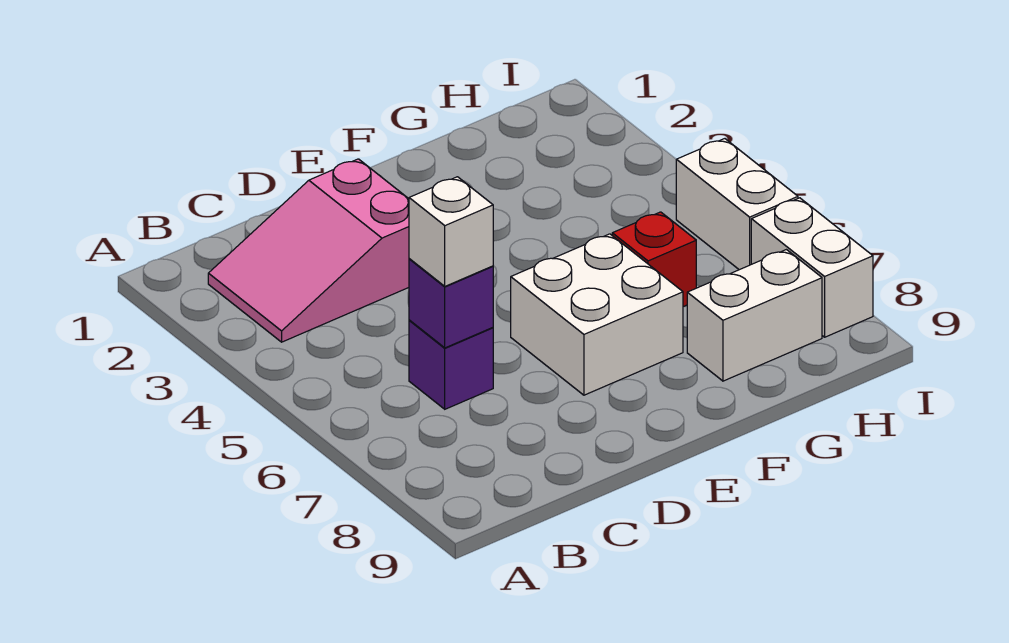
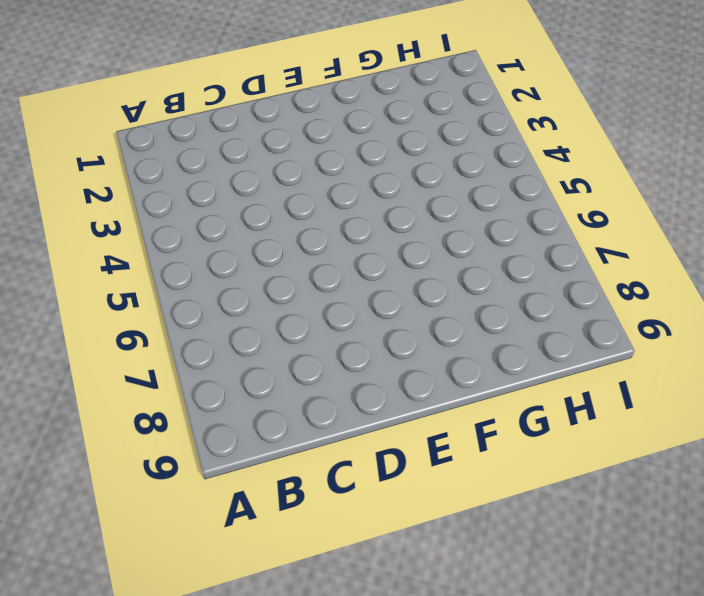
none -> pink slope B2:D3 level 1 top D
none -> purple brick C6 level 1

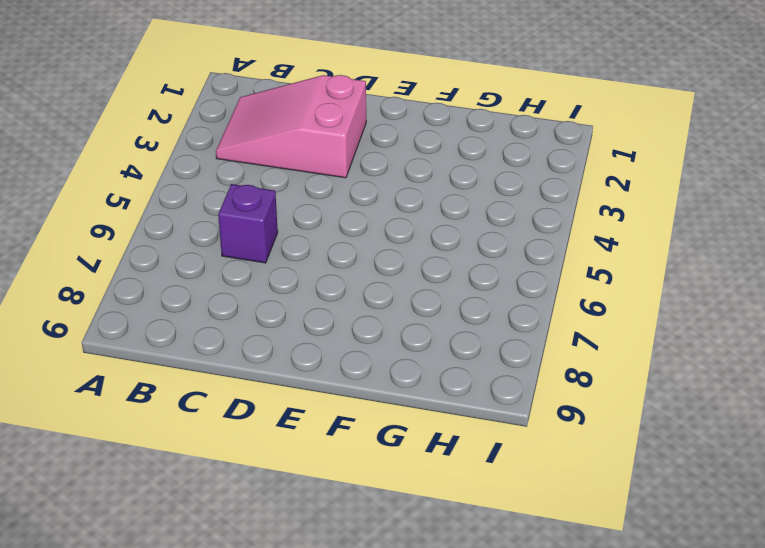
none -> white brick E6:F7 level 1
none -> red brick G6 level 1

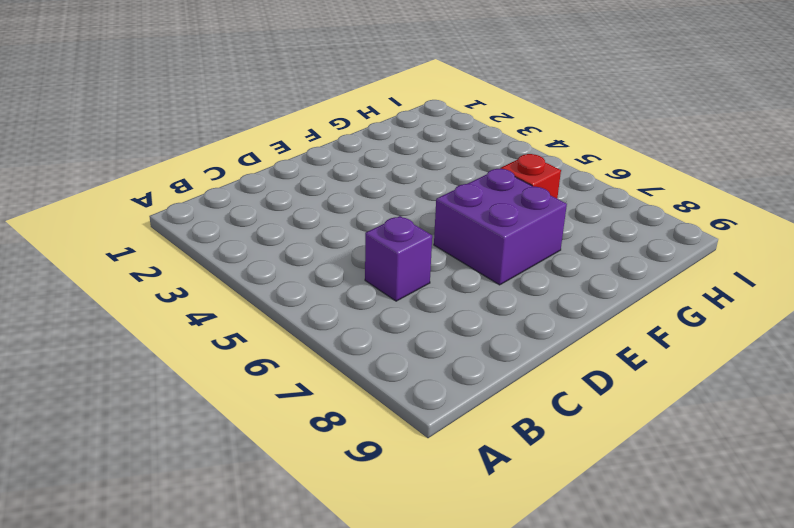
purple brick E6:F7 level 1 -> white brick E6:F7 level 1
none -> pink slope B2:D3 level 1 top D
none -> white brick G8:H8 level 1

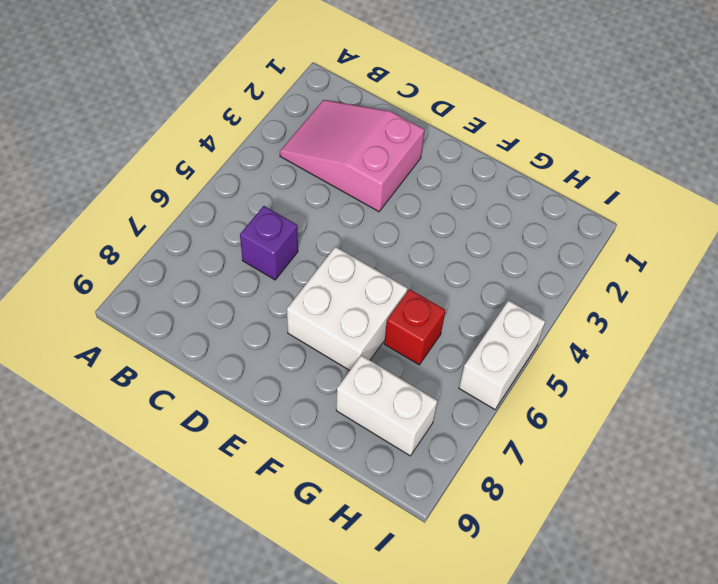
none -> white brick I7:I8 level 1
none -> purple brick C6 level 2

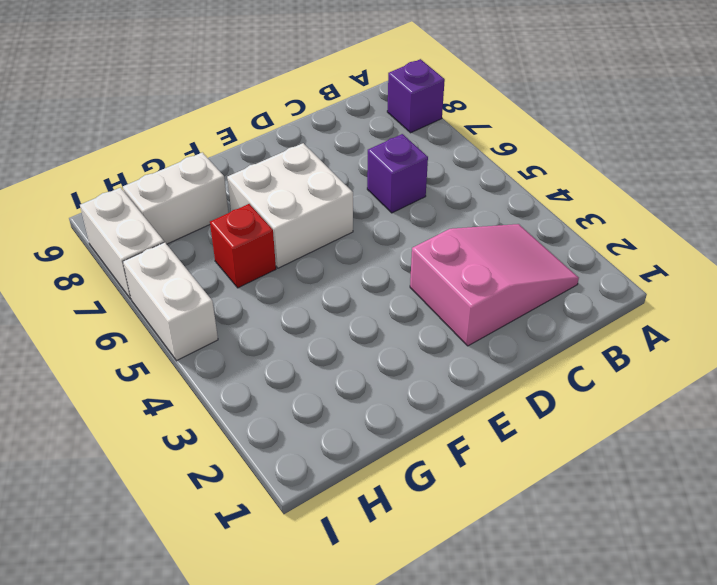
purple brick A8 level 1 -> purple brick C6 level 2
none -> white brick C6 level 3

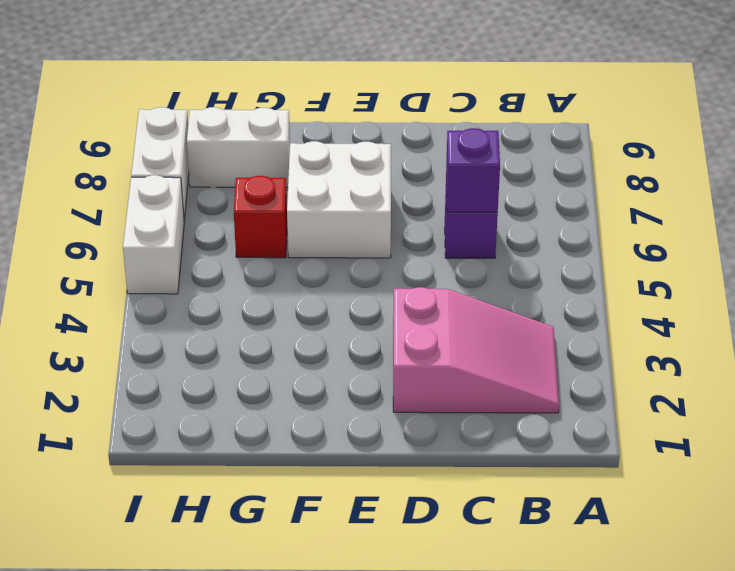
none -> white brick C6 level 3

